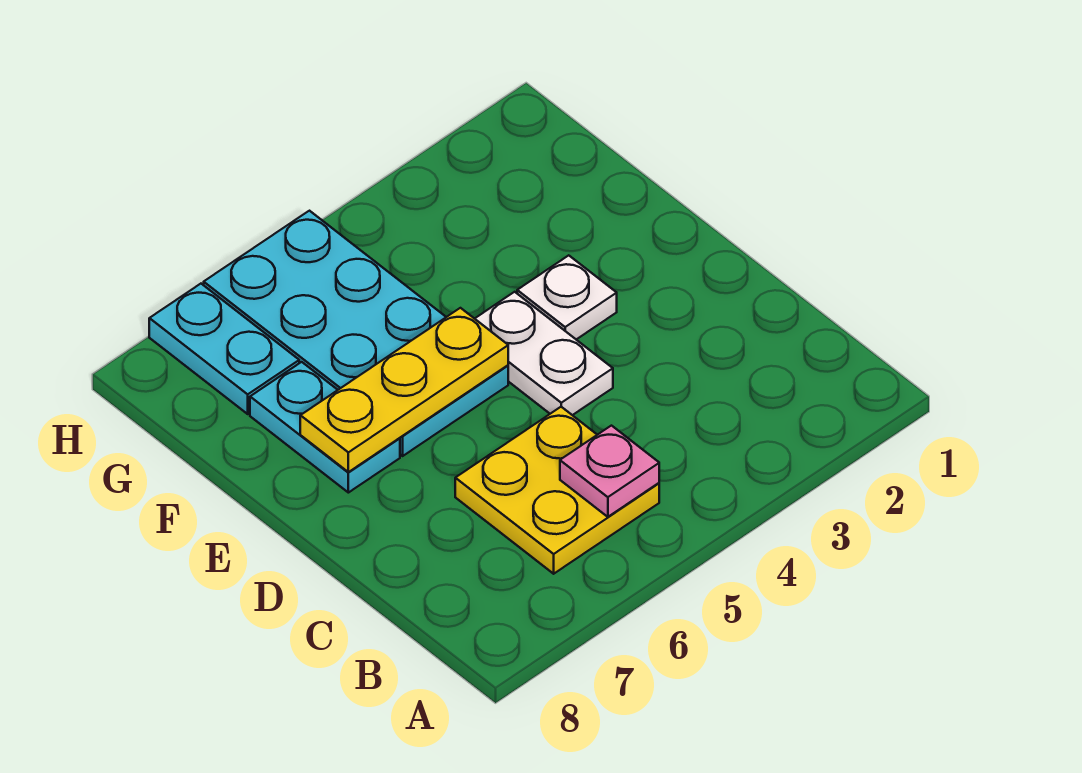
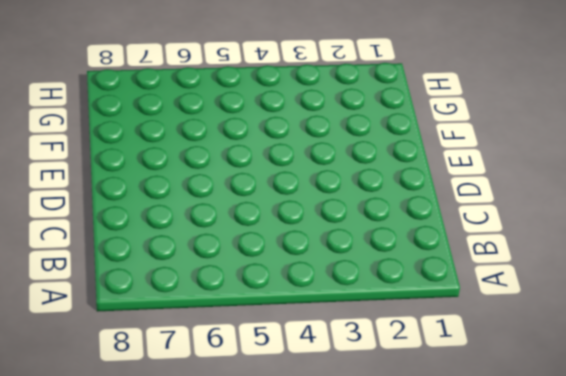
none -> yellow plate B5:C6 level 1
none -> white plate D4:E4 level 1

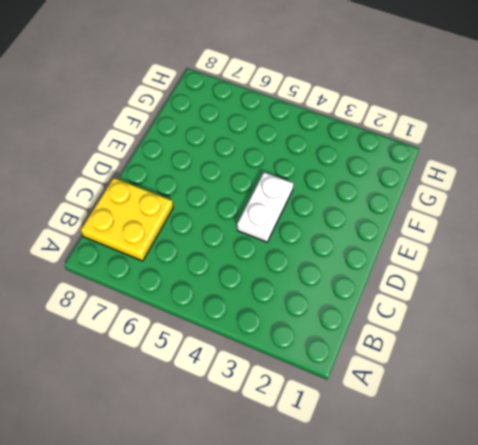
yellow plate B7:C8 level 1 -> yellow plate B5:C6 level 1
none -> white plate E3 level 1
none -> cyan plate E5:H6 level 1

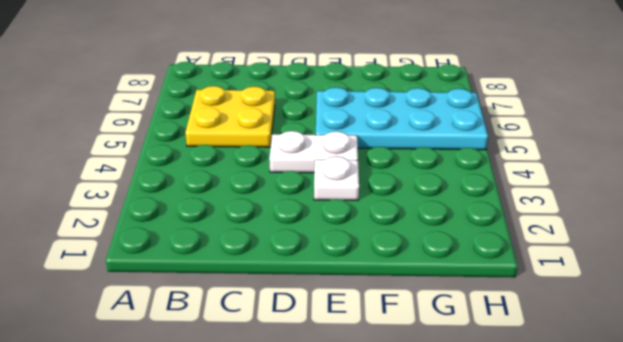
none -> cyan plate E7:F7 level 1
none -> cyan plate G7:H7 level 1

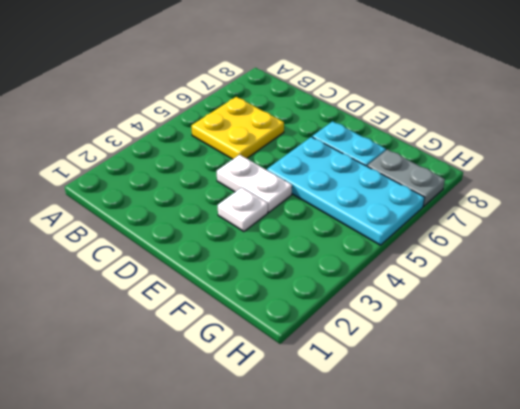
grey plate G7:H7 level 1 -> cyan plate G7:H7 level 1
none -> pink plate B5 level 2
none -> yellow plate E5:E7 level 2

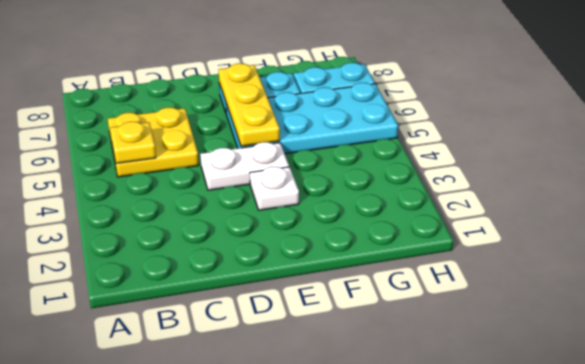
yellow plate B5 level 2 -> pink plate B5 level 2

